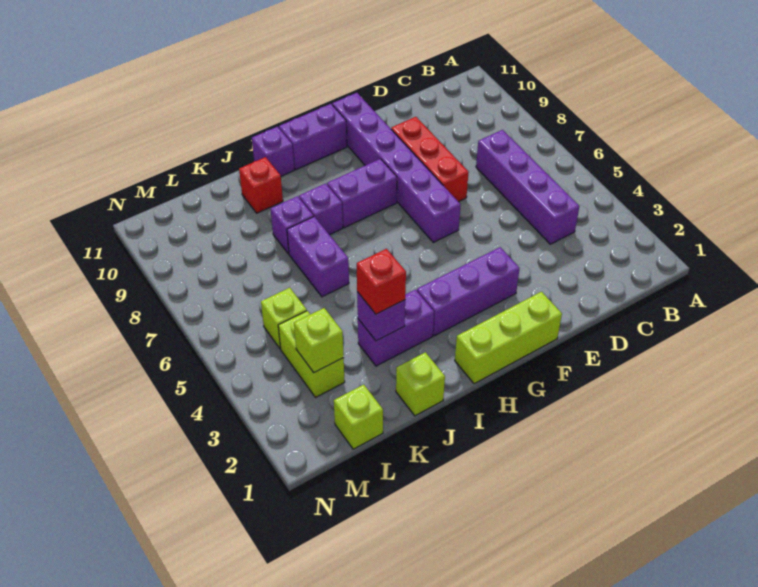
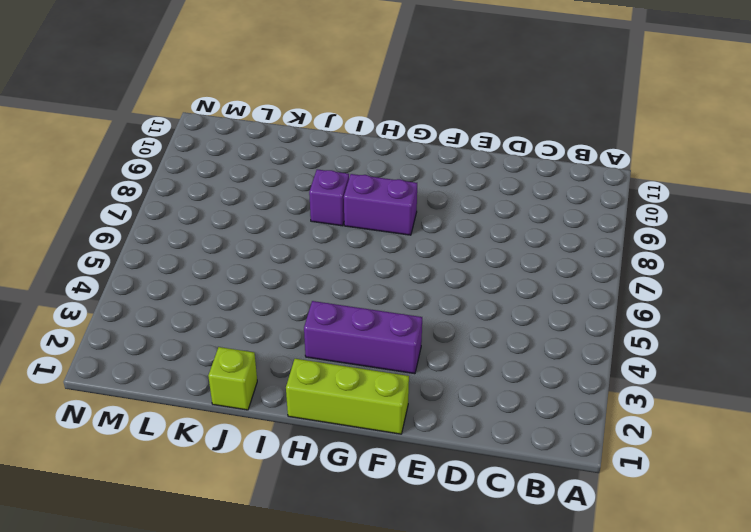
none -> purple brick C4:C7 level 1
none -> red brick E7:E9 level 1
none -> purple brick F6:F11 level 1

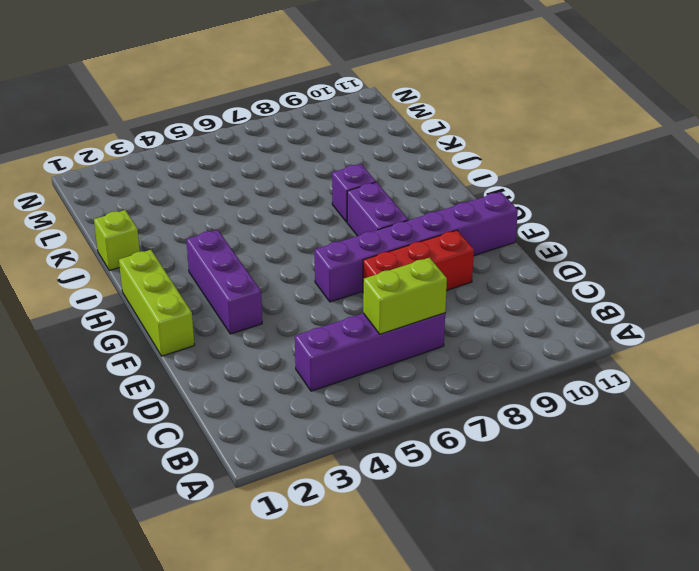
lime brick C6:C7 level 2 -> lime brick L3:L4 level 1
none -> purple brick G11:H11 level 1
none -> purple brick I3:J3 level 1
none -> purple brick I11 level 1

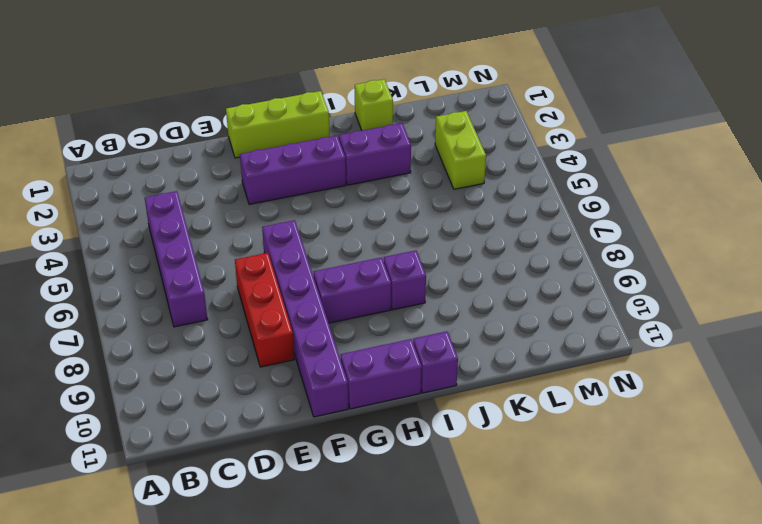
none -> purple brick J6:J7 level 1
none -> purple brick J8 level 1
none -> red brick J10 level 1

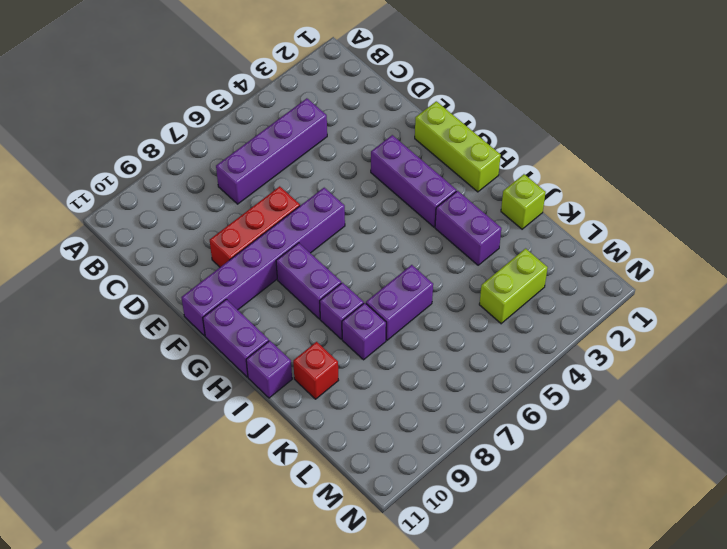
none -> lime brick L1 level 1
none -> lime brick L5 level 1
none -> purple brick J3 level 2

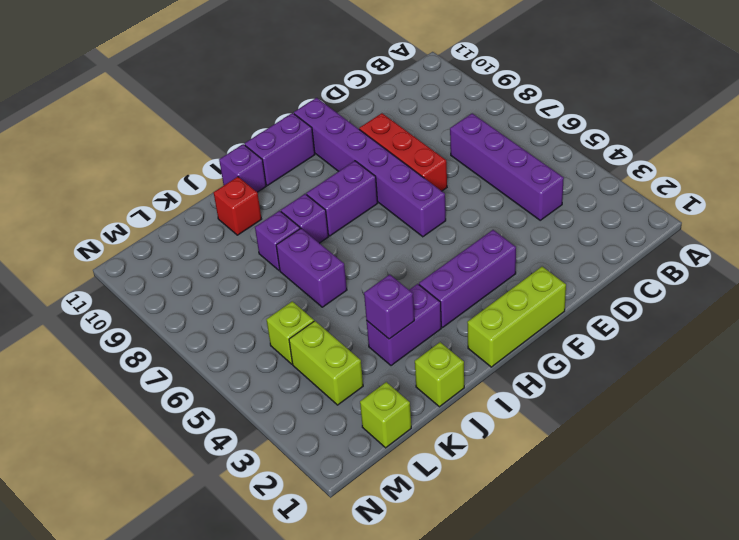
none -> lime brick L3 level 2
none -> red brick J3 level 3

